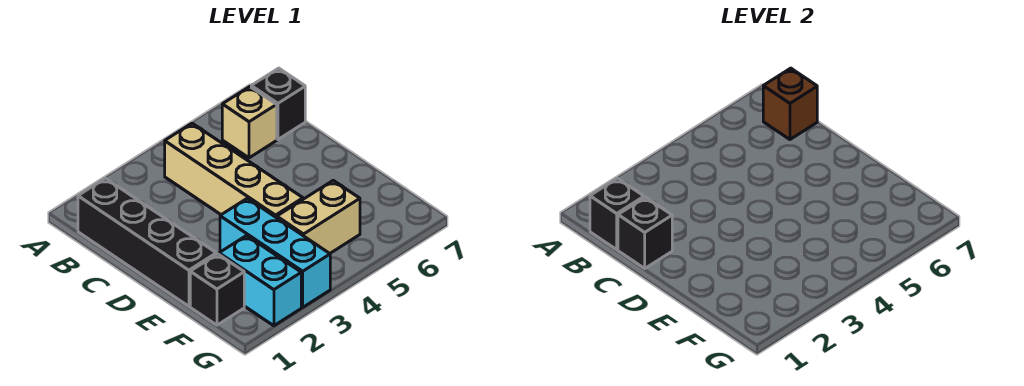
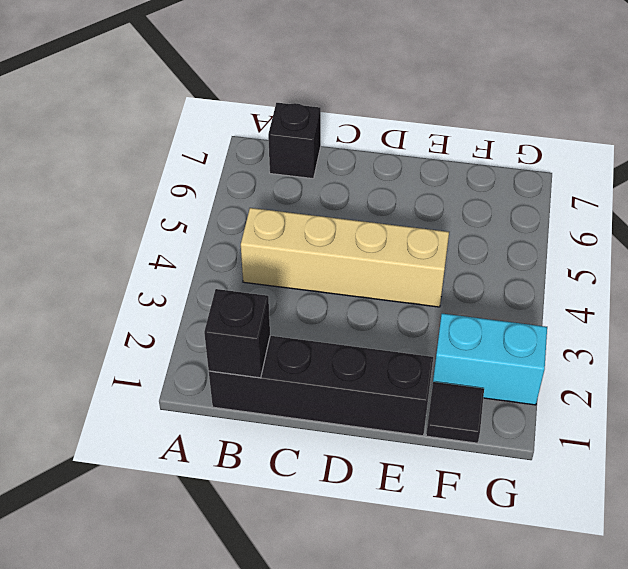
black tile F1 level 1 -> black brick F1 level 1
none -> tan brick B6 level 1
none -> cyan brick E3:G3 level 1

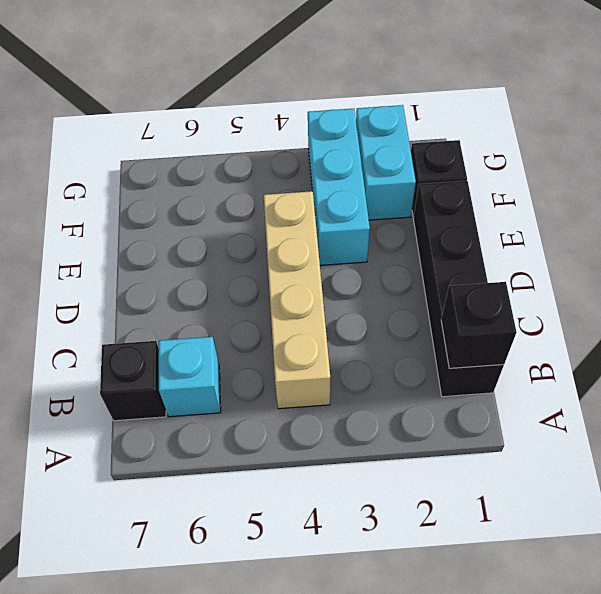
cyan brick B6 level 1 -> tan brick B6 level 1
none -> tan brick F4:F5 level 1
none -> brown brick B7 level 2

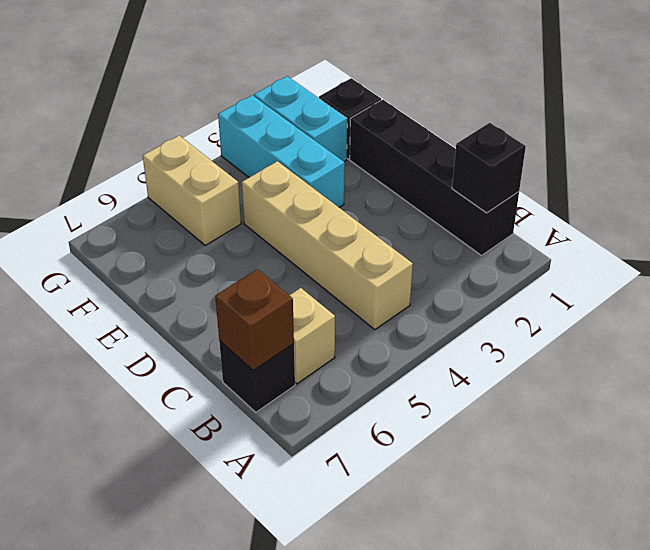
tan brick F5:G5 level 1 -> tan brick F4:F5 level 1
none -> black brick C1 level 2

